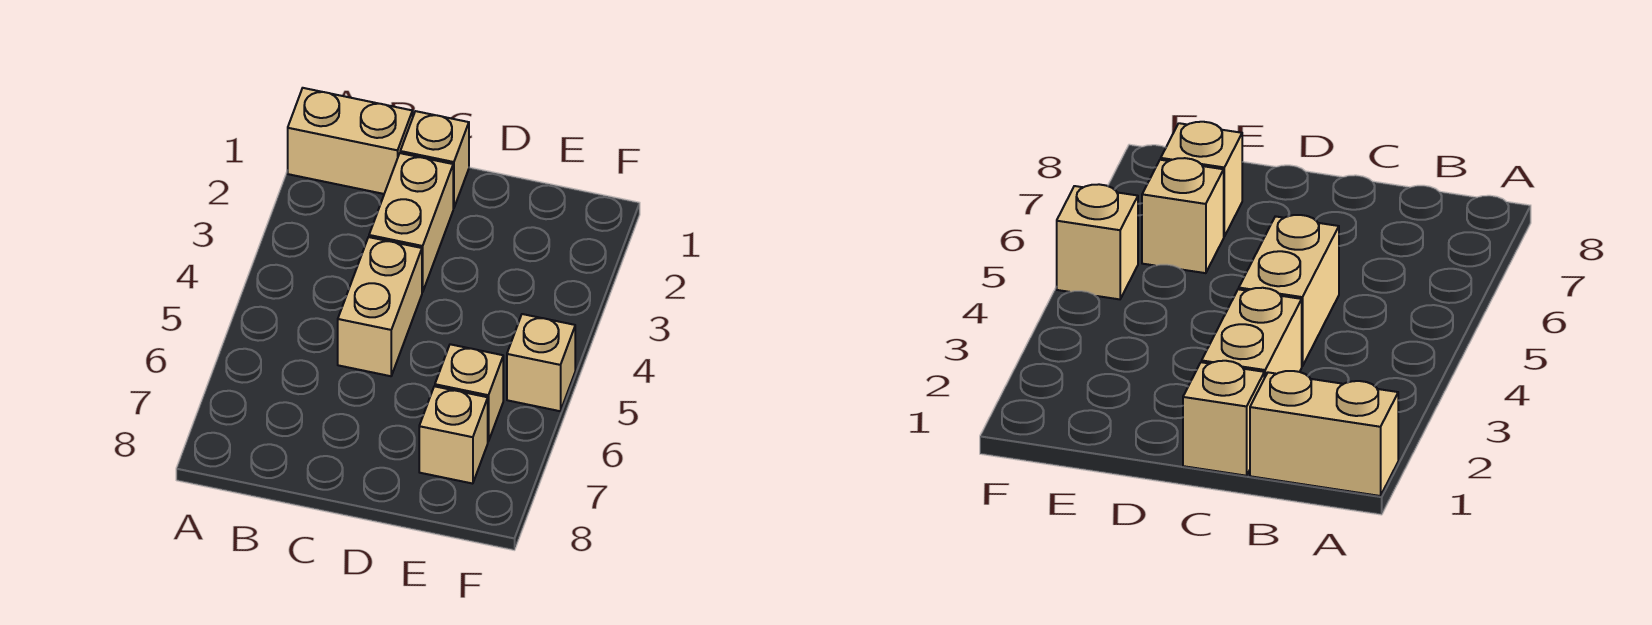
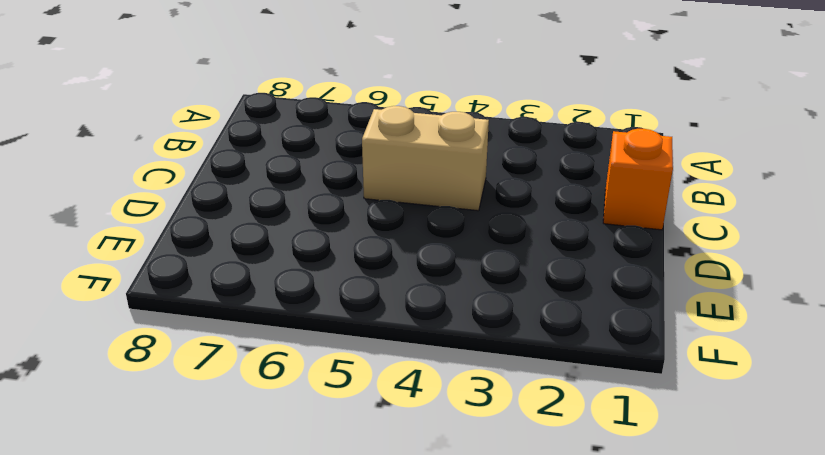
orange brick C1 level 1 -> tan brick C1 level 1
none -> tan brick A1:B1 level 1
none -> tan brick C2:C3 level 1

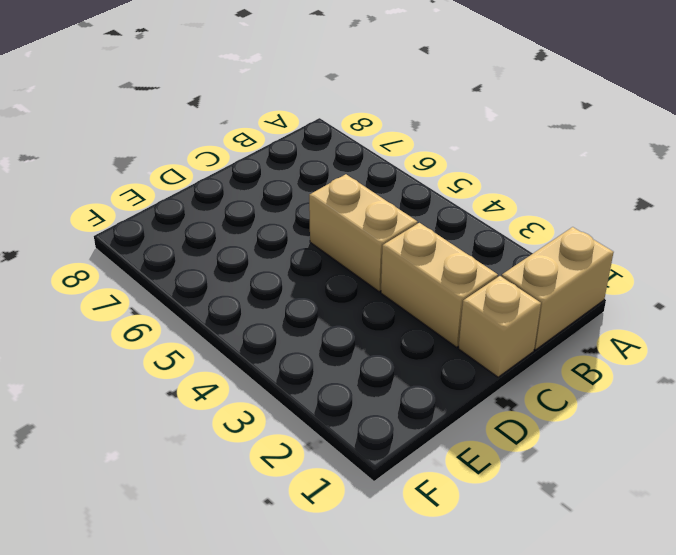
none -> tan brick E6 level 1
none -> tan brick E7 level 1

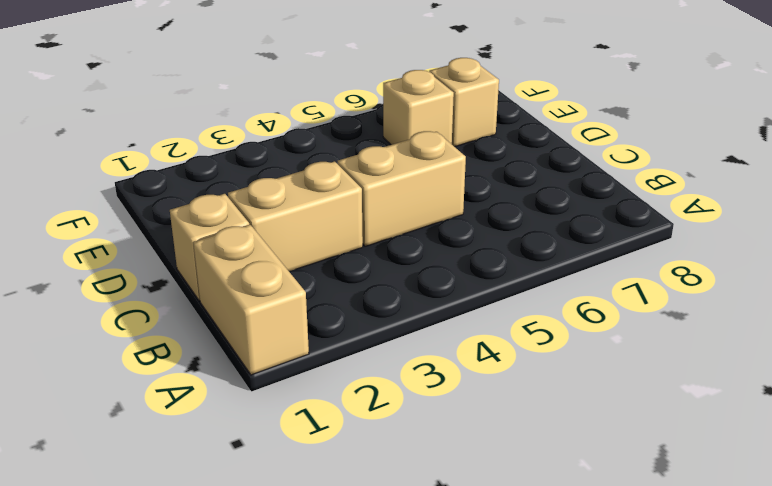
none -> tan brick F5 level 1

